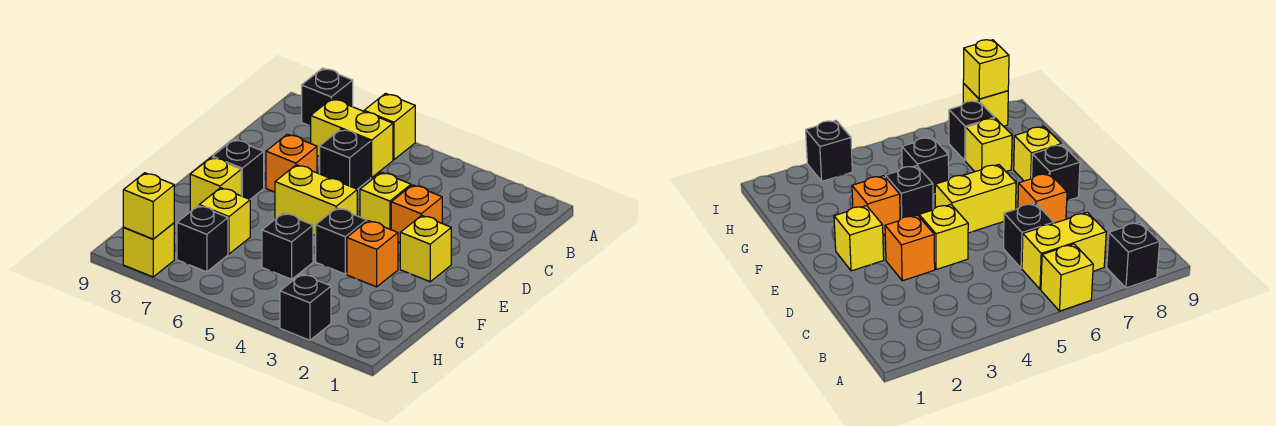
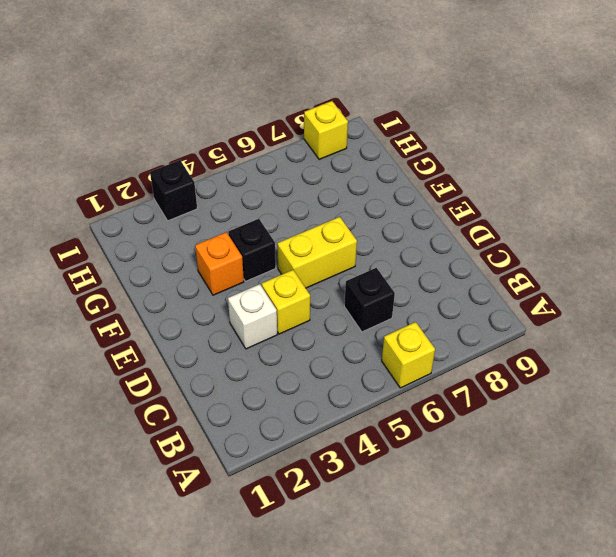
white brick D3 level 1 -> orange brick D3 level 1
none -> black brick A8 level 1
none -> yellow brick B6:B7 level 1
none -> orange brick D7 level 1

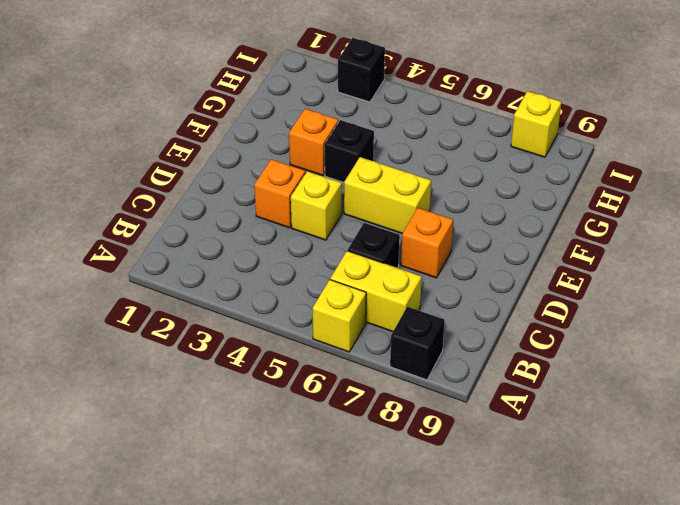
none -> yellow brick E2 level 1
none -> black brick E8 level 1
none -> yellow brick F8 level 1

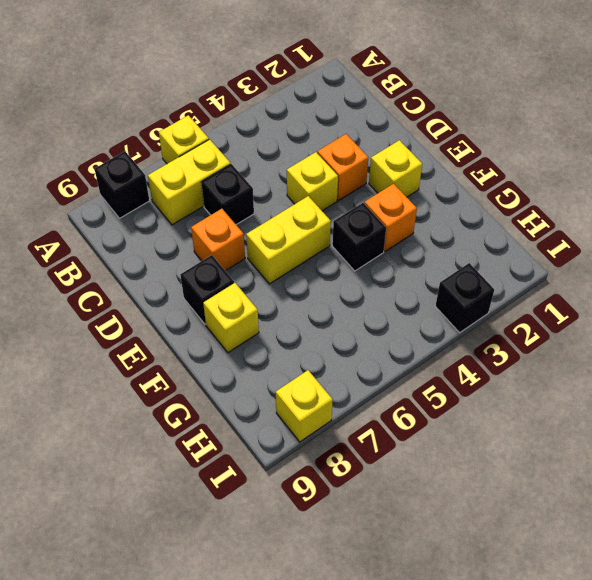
none -> black brick G5 level 1
none -> yellow brick G7 level 1
none -> black brick H7 level 1

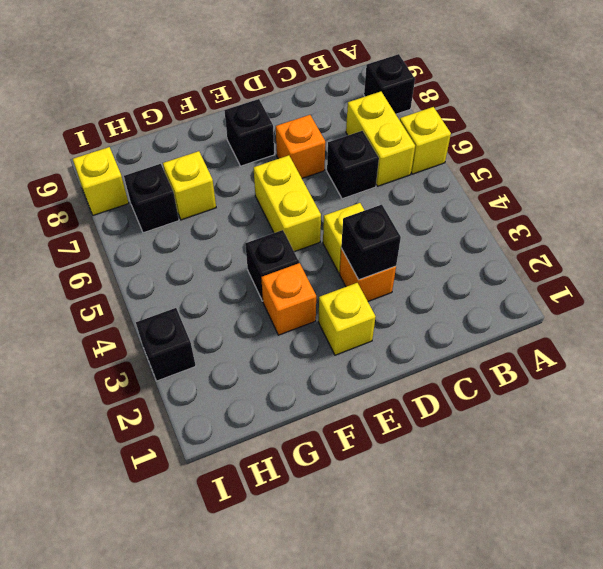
black brick D3 level 2 -> black brick G5 level 1
none -> yellow brick F8 level 1
none -> yellow brick I8 level 2

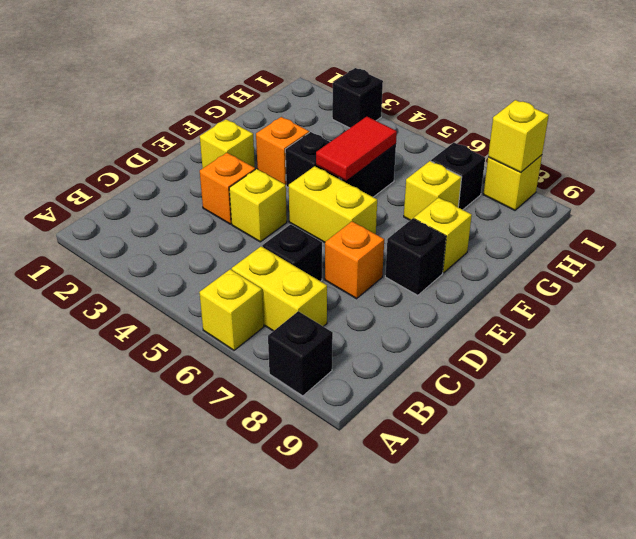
red tile F5:G5 level 2 -> none

